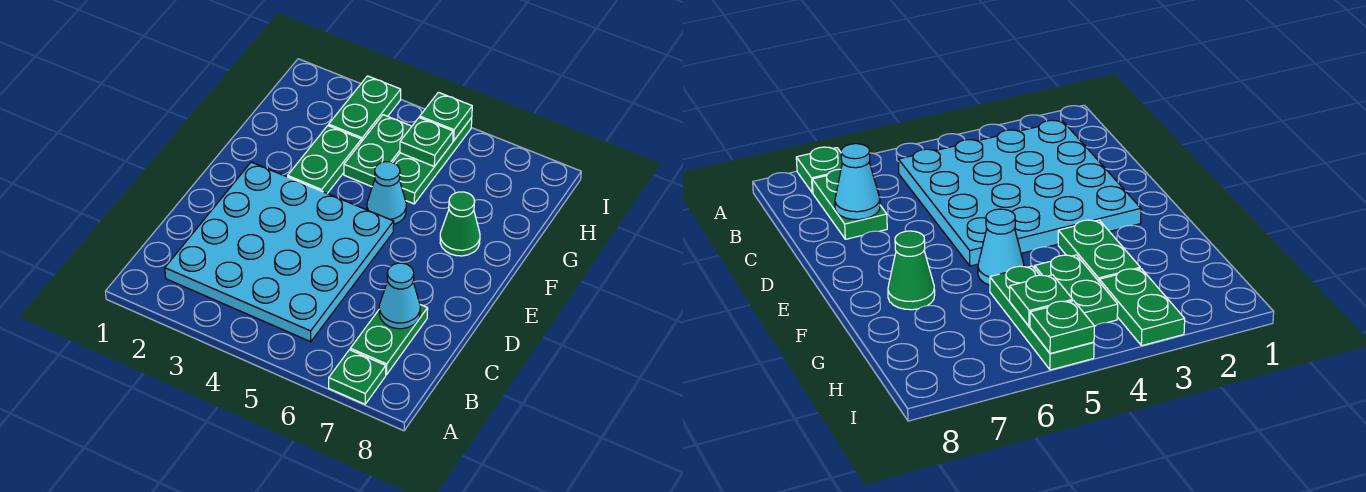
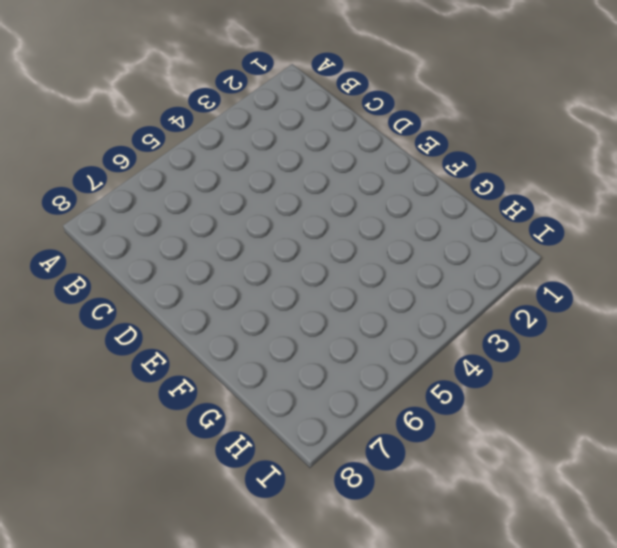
none -> green plate A7 level 1
none -> cyan plate B2:E5 level 1
none -> green plate B7:C7 level 1

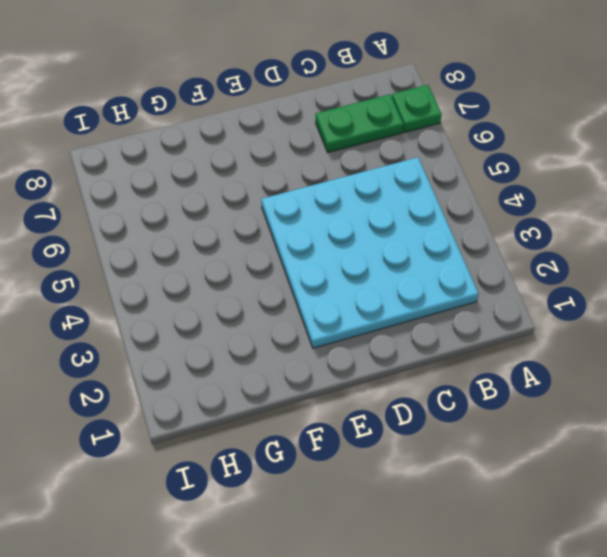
none -> green plate F3:G3 level 1
none -> cyan cone F5 level 1
none -> green cone F7 level 1

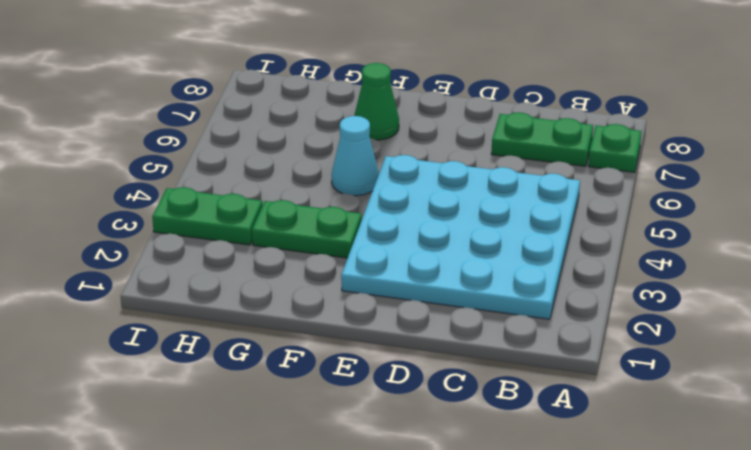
none -> green plate G4:H4 level 1
none -> green plate G5:I5 level 1
none -> cyan cone C7 level 2

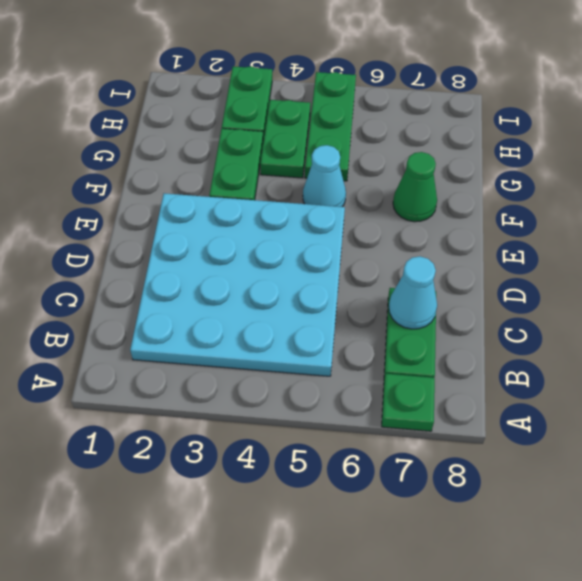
none -> green plate H5 level 2
none -> green plate I5 level 2

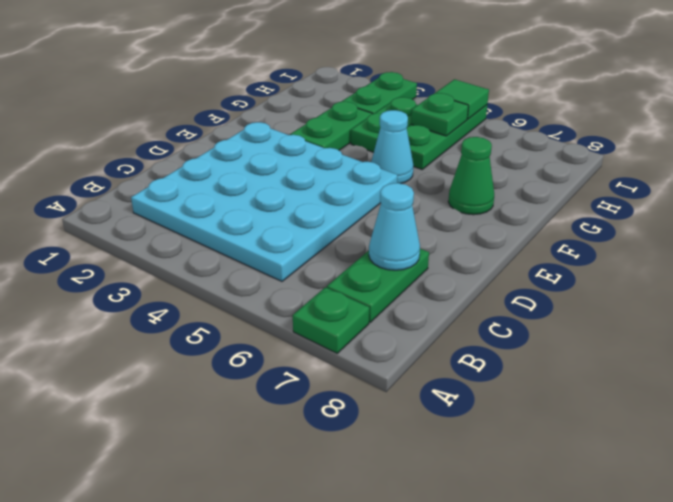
green tile I5 level 2 -> green plate I5 level 2

